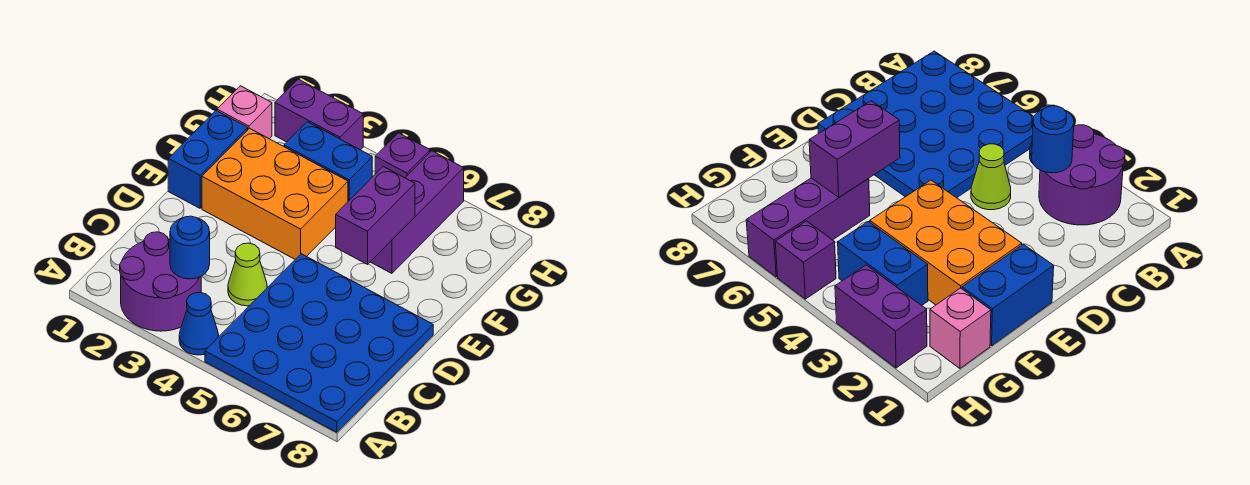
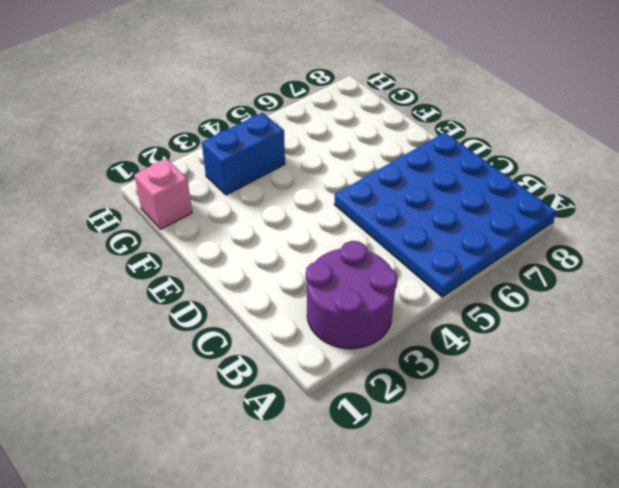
none -> blue cone A4 level 1
none -> lime cone C4 level 1
none -> blue brick E1:F1 level 1

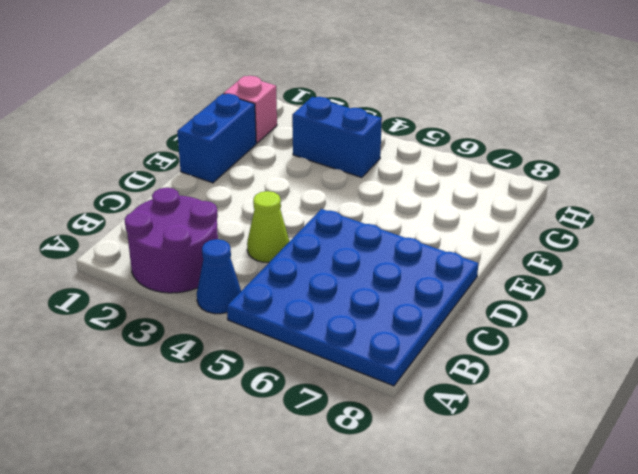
none -> orange brick E2:F4 level 1
none -> purple brick F6:H6 level 1
none -> purple brick H2:H3 level 1

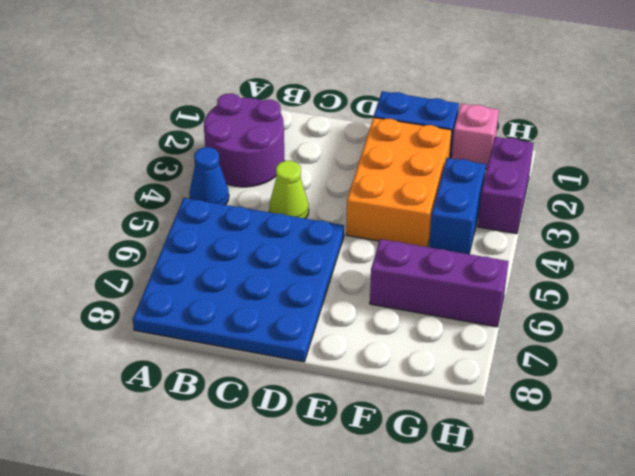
none -> purple brick H5 level 1
none -> blue round brick B3 level 2
none -> purple brick E6:F6 level 2

